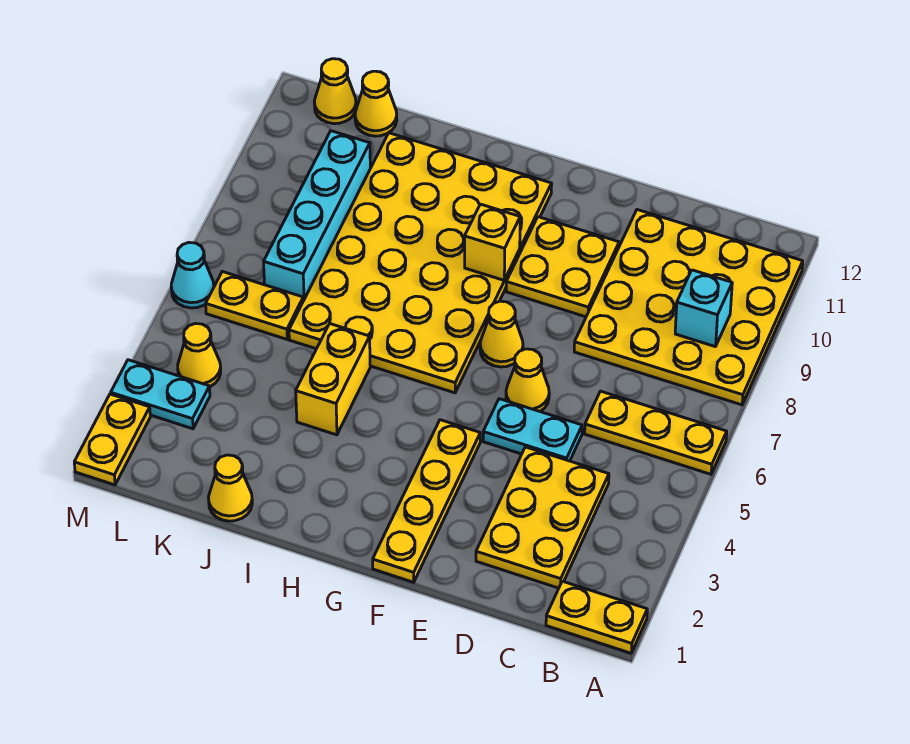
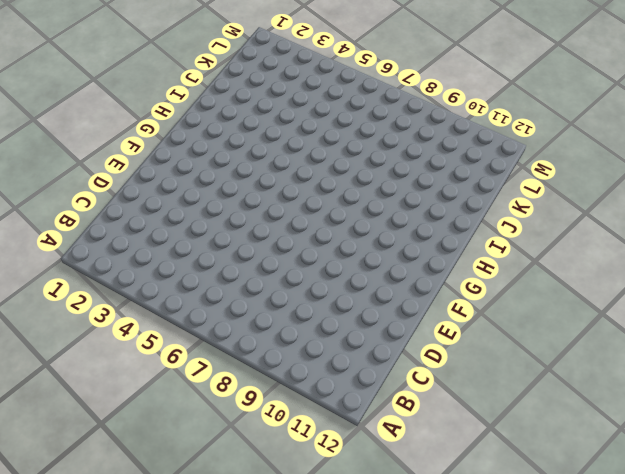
none -> yellow plate A1:B1 level 1
none -> yellow plate A6:C6 level 1
none -> yellow plate A8:D11 level 1

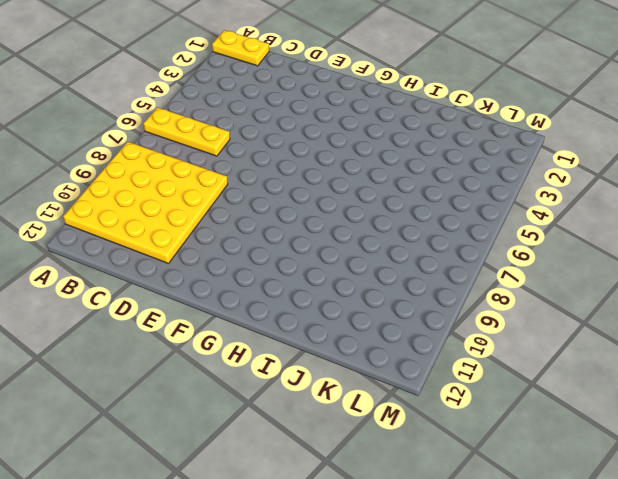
none -> yellow plate C2:D4 level 1
none -> cyan plate D5:E5 level 1
none -> yellow cone E6 level 1

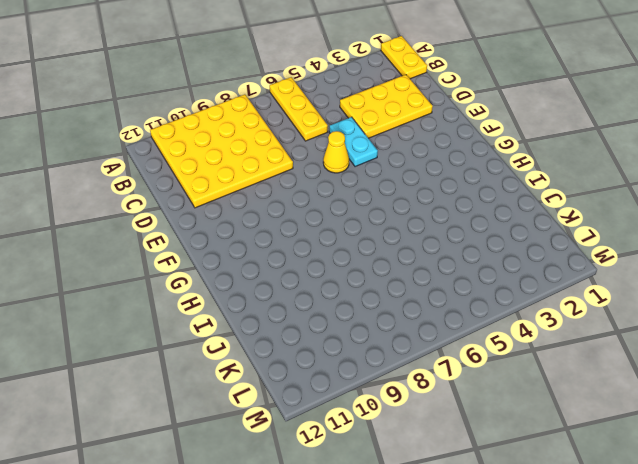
none -> yellow plate E9:F10 level 1
none -> yellow plate F1:F4 level 1
none -> yellow cone F7 level 1

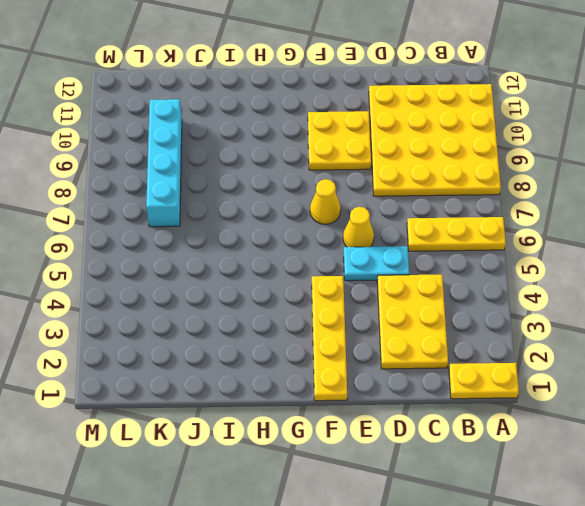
none -> yellow plate G6:J11 level 1
none -> yellow brick I4:I5 level 1
none -> yellow cone J1 level 1

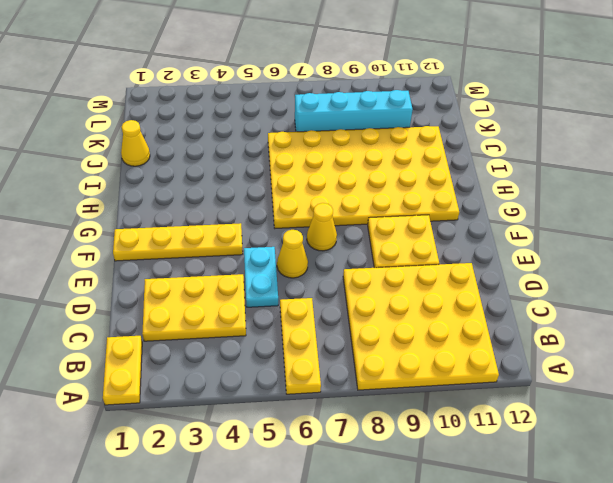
none -> yellow brick I4:I5 level 1
none -> yellow plate K6:L6 level 1
none -> yellow cone K12 level 1

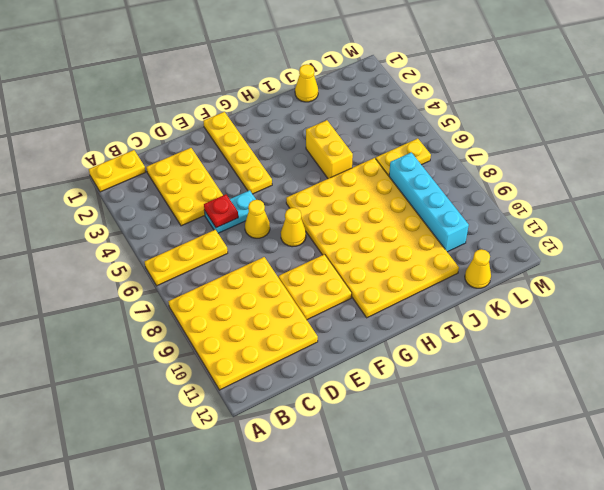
red plate D5 level 2 -> none
none -> cyan plate L3:M3 level 1
none -> yellow cone L4 level 1
none -> yellow cone L12 level 1

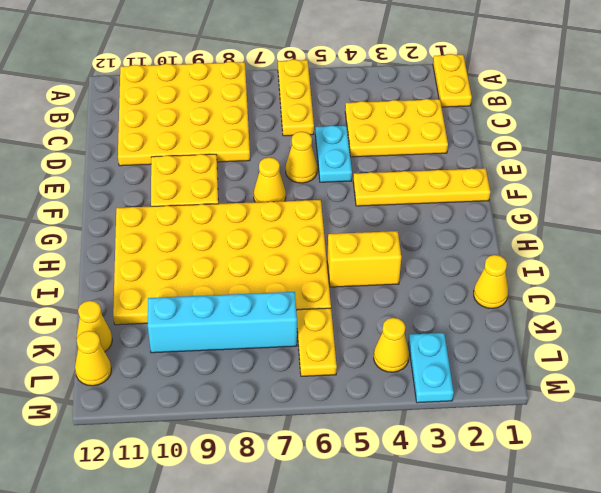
none -> yellow plate M1:M2 level 1
none -> cyan cone M6 level 1
none -> cyan brick B9 level 2

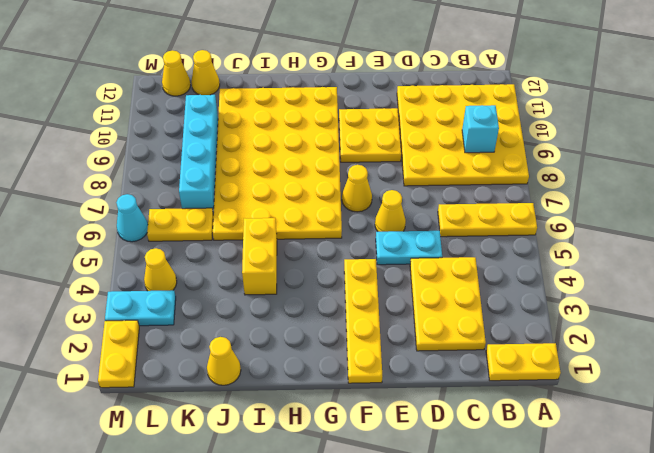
none -> yellow brick G9 level 2

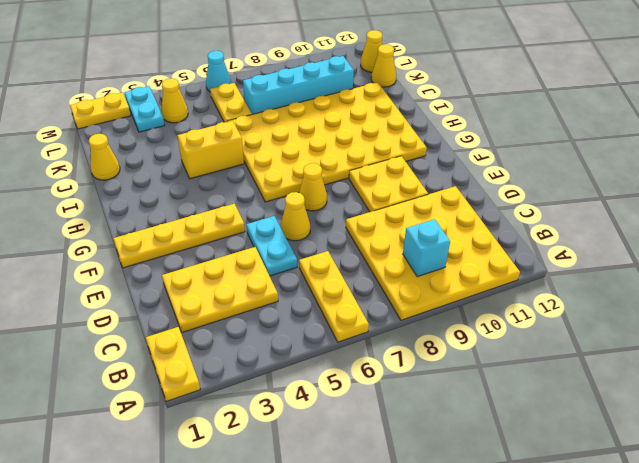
none -> yellow brick G9 level 2

